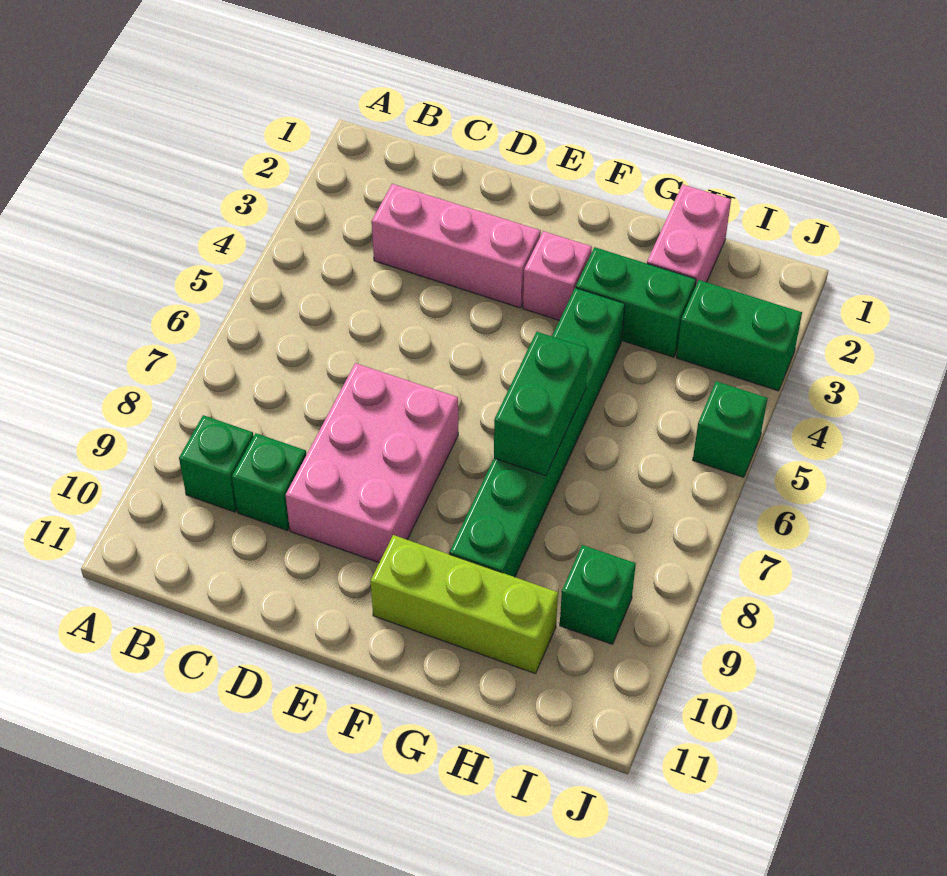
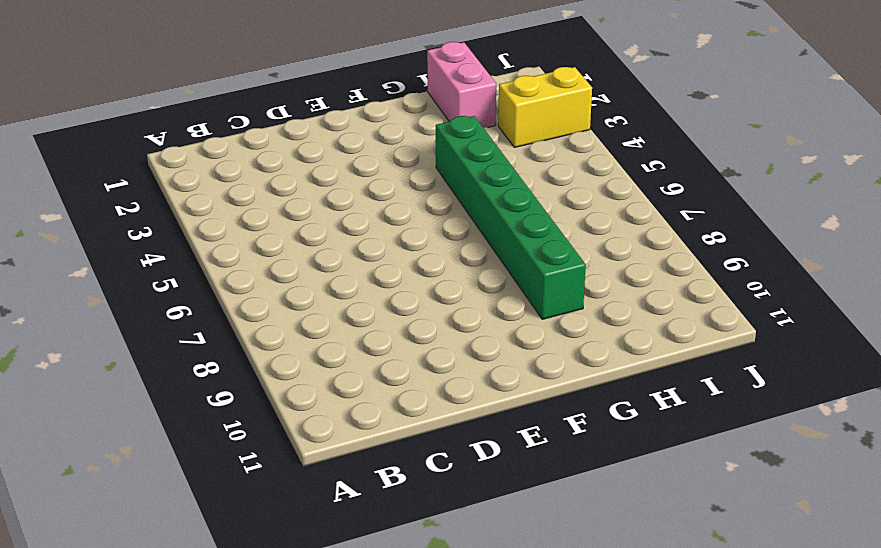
yellow brick I3:J3 level 1 -> green brick I3:J3 level 1
none -> green brick B9 level 1
none -> pink brick C3:E3 level 1
none -> green brick C9 level 1

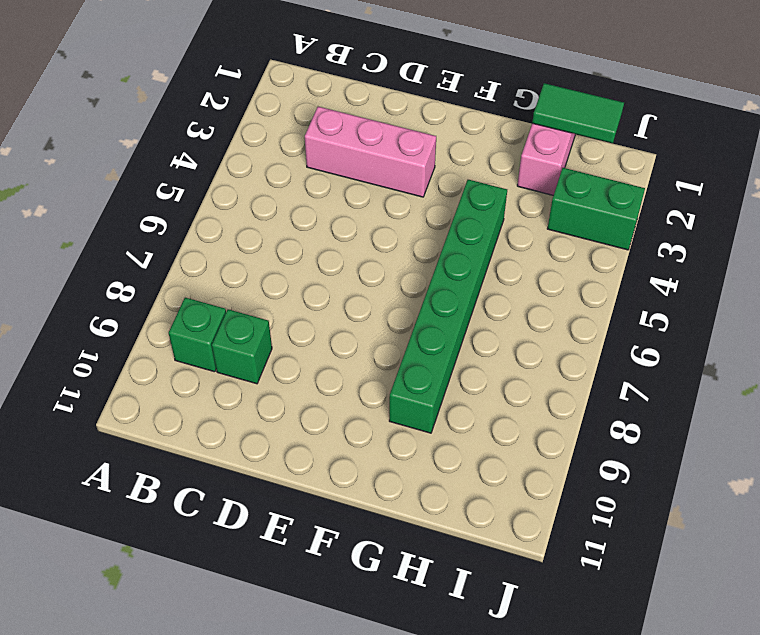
green tile H1:I1 level 2 -> none
none -> pink brick D7:E9 level 1
none -> pink brick F3 level 1
none -> lime brick F10:H10 level 1

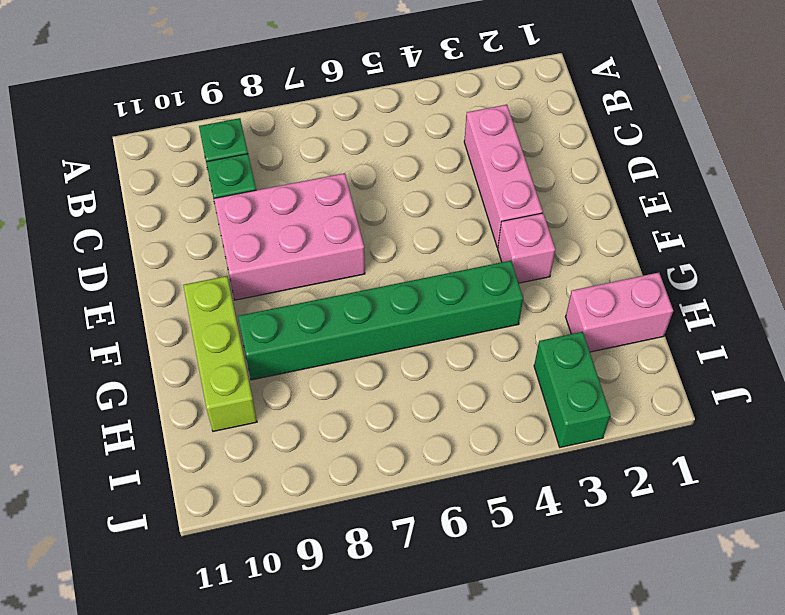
none -> green brick G3:H3 level 1
none -> green brick I9 level 1
none -> green brick J5 level 1

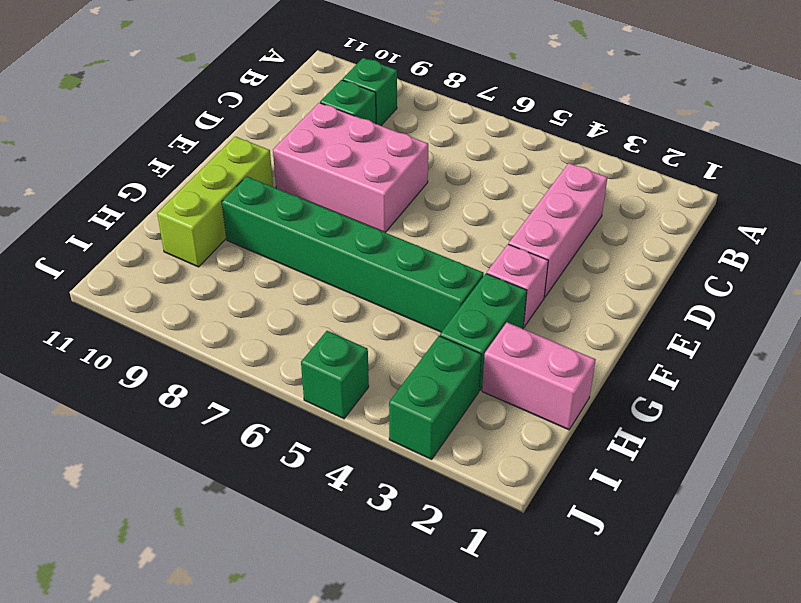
none -> green brick I9 level 1
none -> green brick G6:G7 level 2

